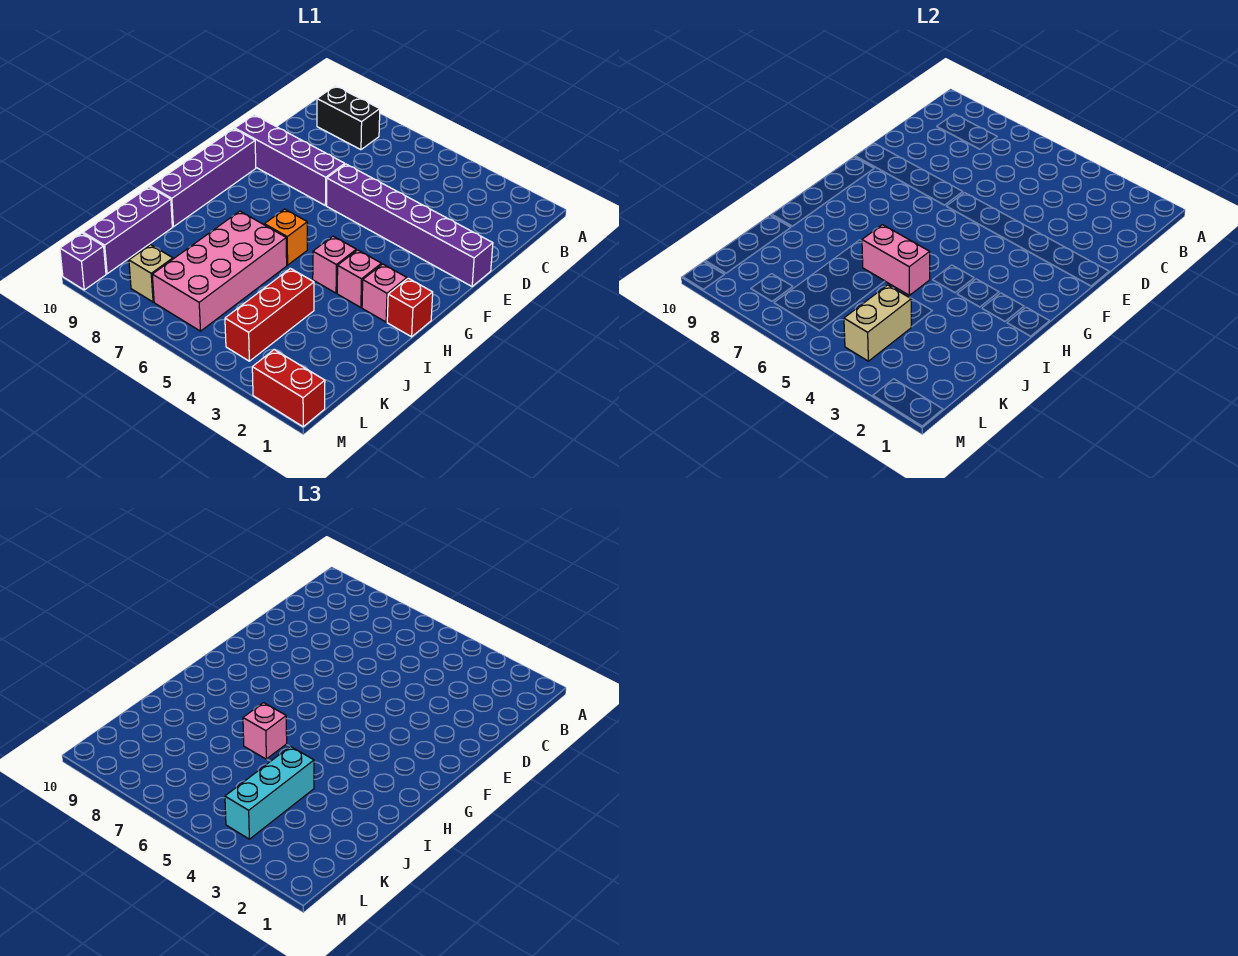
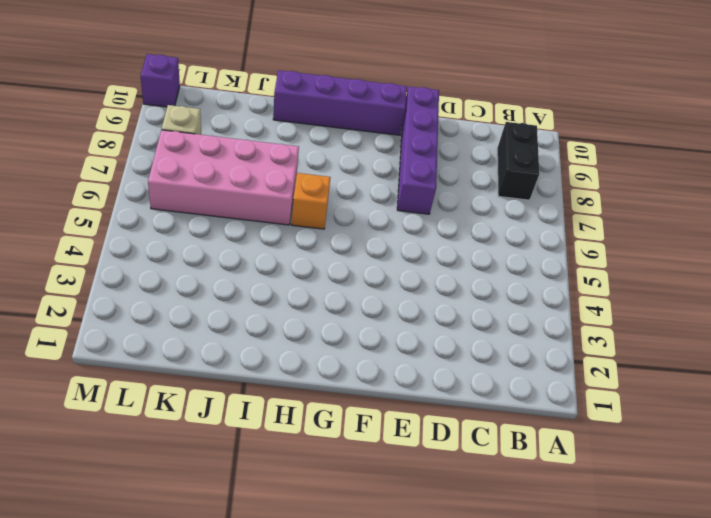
none -> purple brick E1:E6 level 1
none -> red brick H1 level 1
none -> pink brick H2 level 1

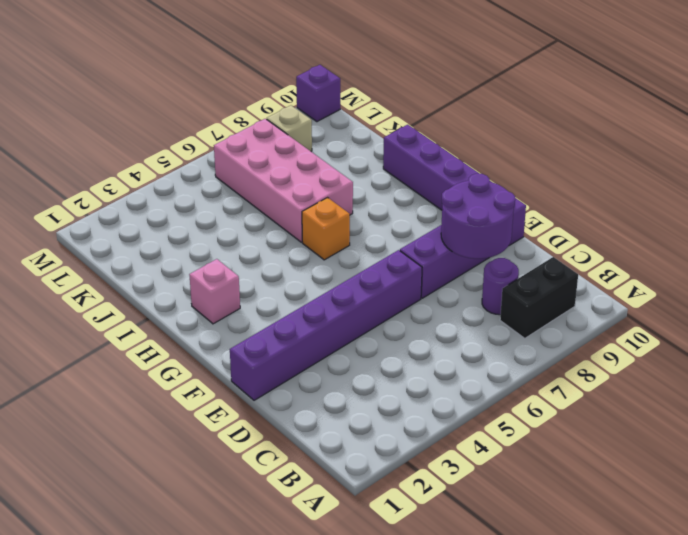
purple round brick C8 level 1 -> none
purple round brick D8:E9 level 2 -> none
none -> red brick H1 level 1
none -> pink brick H3 level 1
none -> pink brick H4 level 1

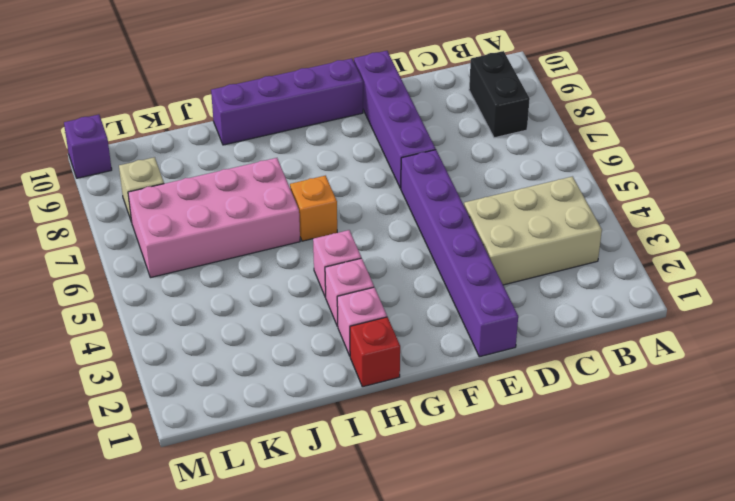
tan brick B3:D4 level 1 -> none
none -> red brick J4:L4 level 1
none -> purple brick J10:L10 level 1
none -> red brick M1:M2 level 1

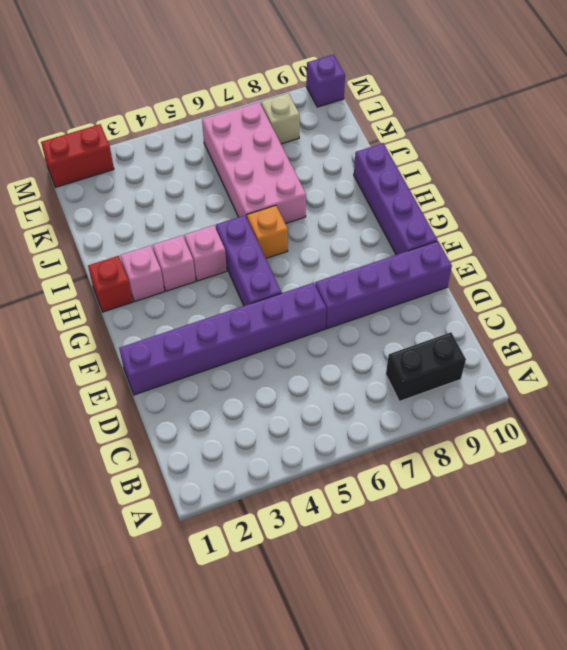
purple brick F5:H5 level 1 -> purple brick J10:L10 level 1
none -> red brick J4:L4 level 1
none -> pink brick I5:I6 level 2
none -> tan brick K4:L4 level 2

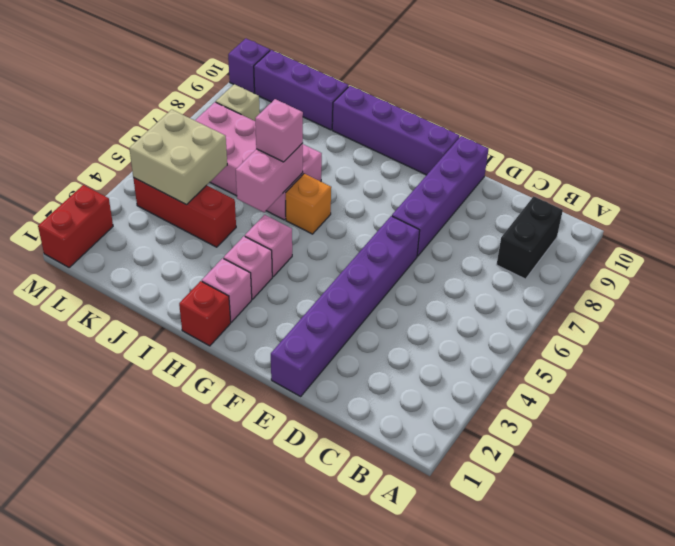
tan brick K4:L5 level 2 -> tan brick K4:L4 level 2
none -> cyan brick J4:L4 level 3

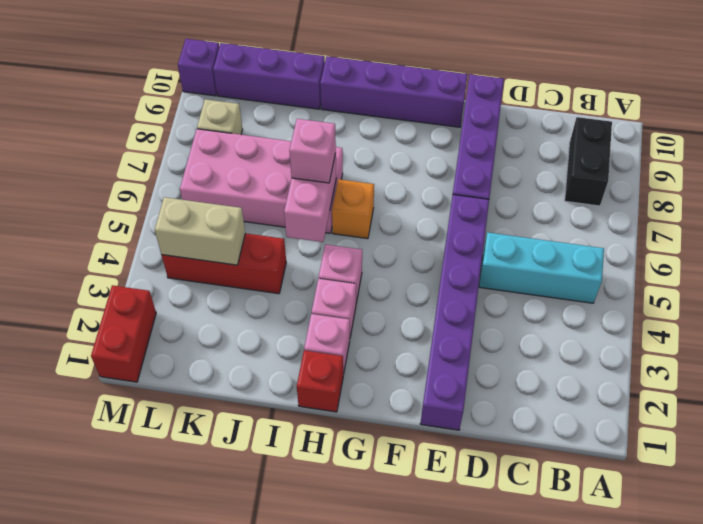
cyan brick B5:D5 level 1 -> cyan brick J4:L4 level 3

